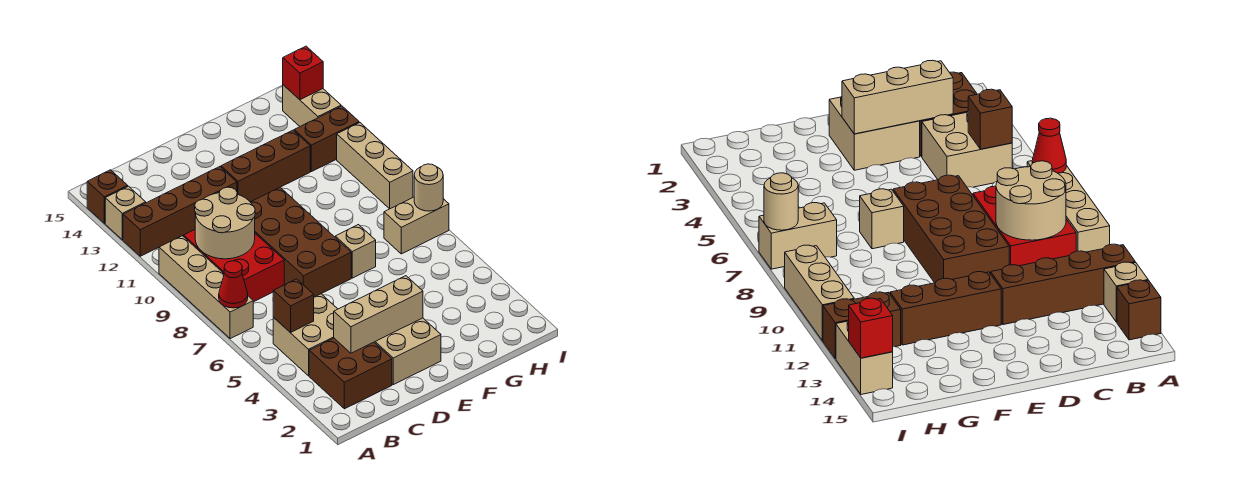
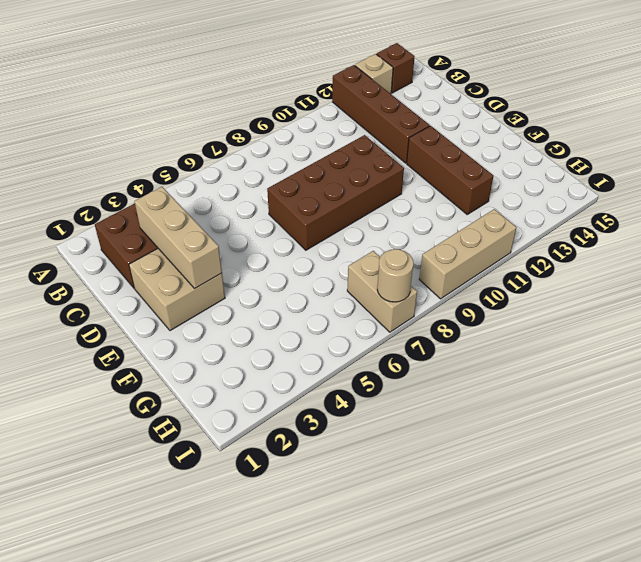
none -> tan brick A7:A10 level 1
none -> tan brick B4:C5 level 1
none -> red brick B8:C10 level 1

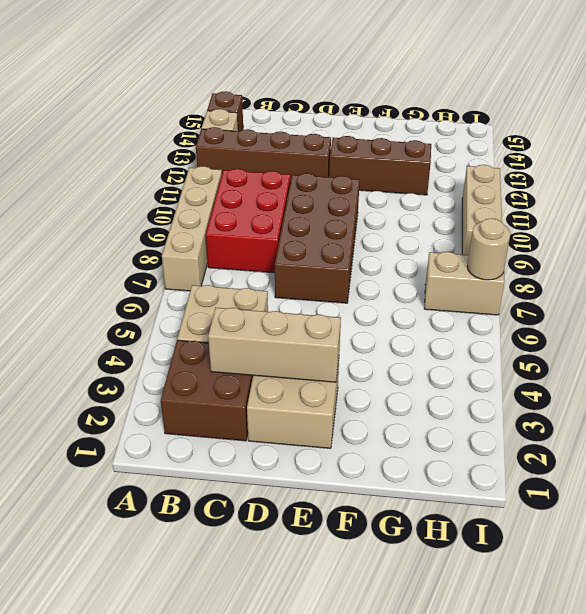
none -> tan brick F7 level 1
none -> brown brick H12:I12 level 1
none -> tan brick I13:I14 level 1

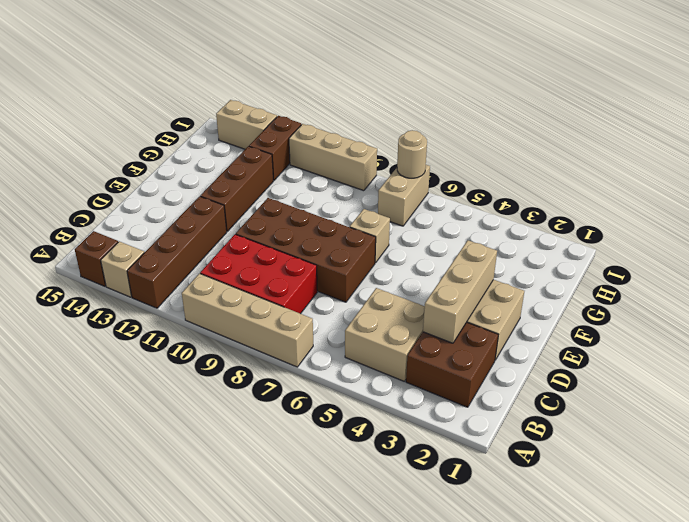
none -> red cone A7 level 2
none -> brown brick B5 level 2
none -> tan round brick B9:C10 level 2

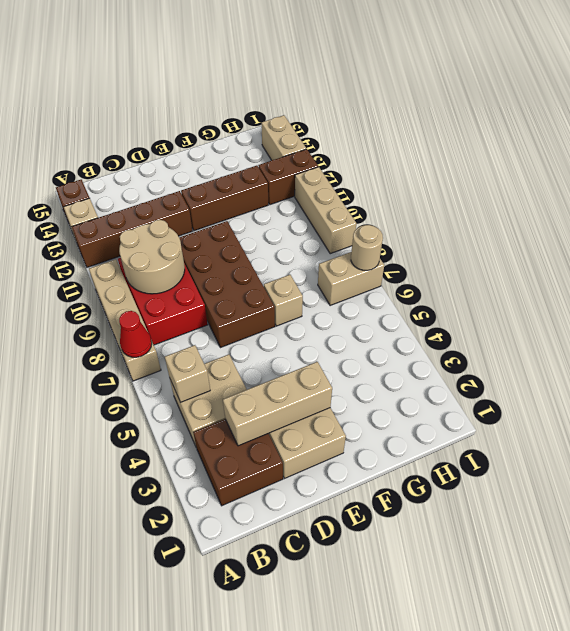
tan brick B5 level 2 -> brown brick B5 level 2
none -> red brick I14 level 2

